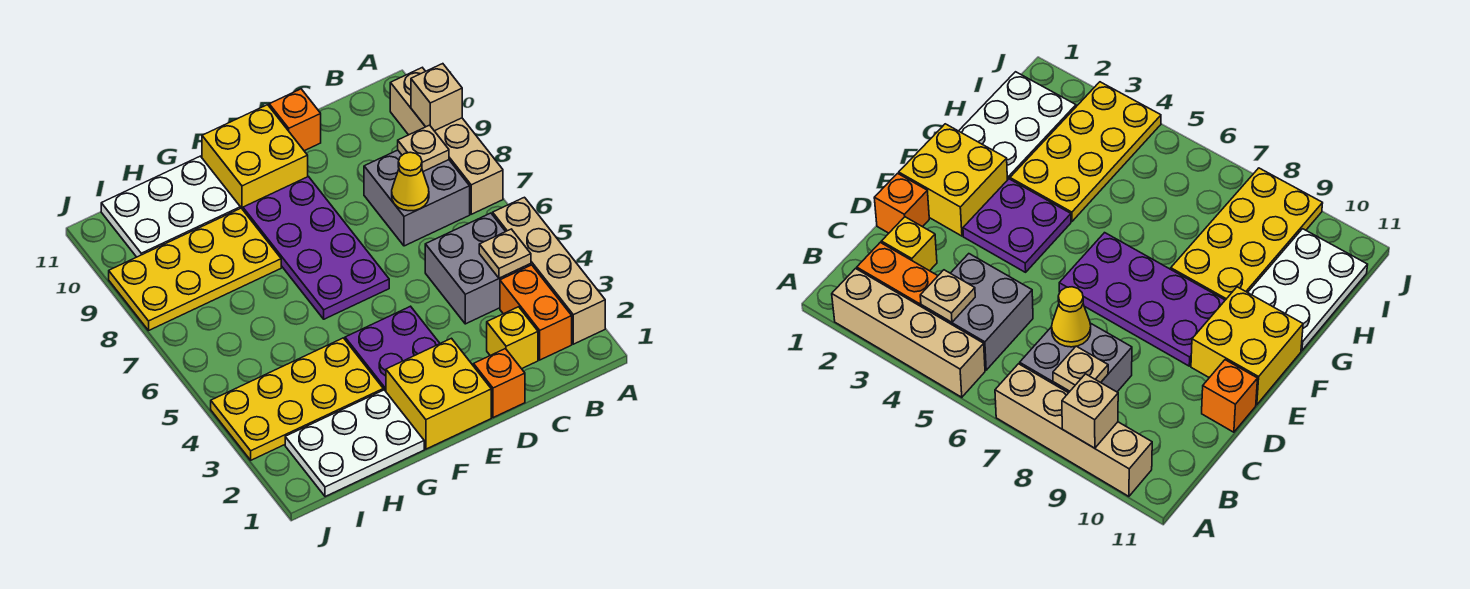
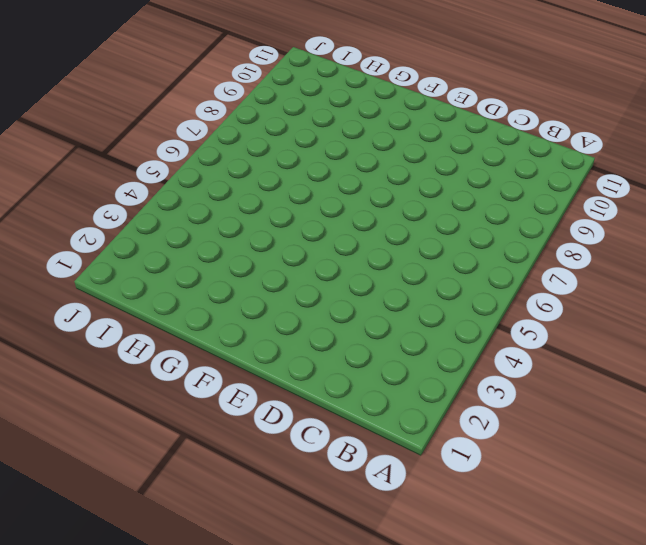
none -> tan brick A2:A5 level 1
none -> tan brick A7:A10 level 1
none -> orange brick B2:B3 level 1

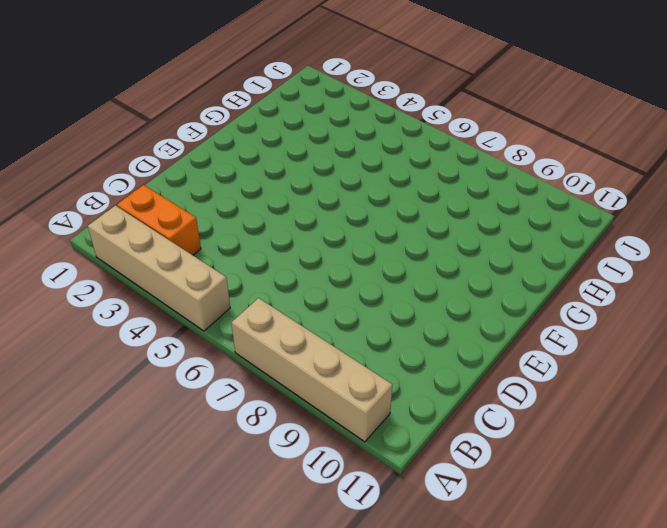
none -> grey brick B4:C5 level 1
none -> grey brick B7:C8 level 1
none -> yellow brick C2 level 1

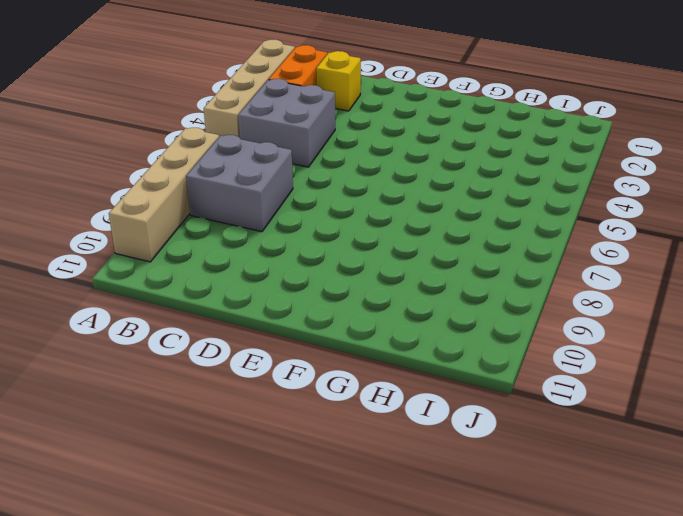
none -> orange brick D1 level 1
none -> orange brick D11 level 1
none -> yellow brick E1:F2 level 1

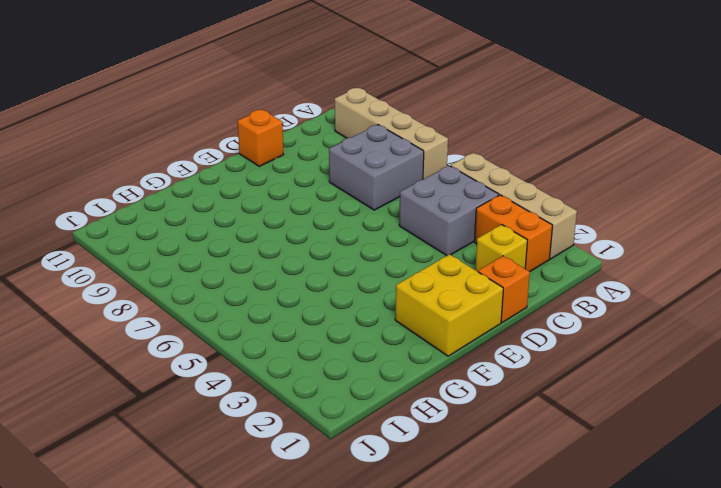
none -> purple plate E3:F4 level 1
none -> purple plate E6:F9 level 1
none -> yellow brick E10:F11 level 1

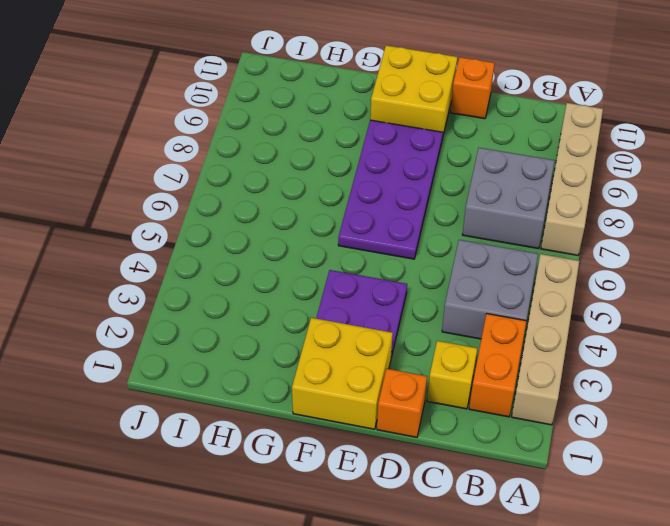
none -> white plate G1:I2 level 1
none -> yellow plate G3:J4 level 1
none -> yellow plate G8:J9 level 1

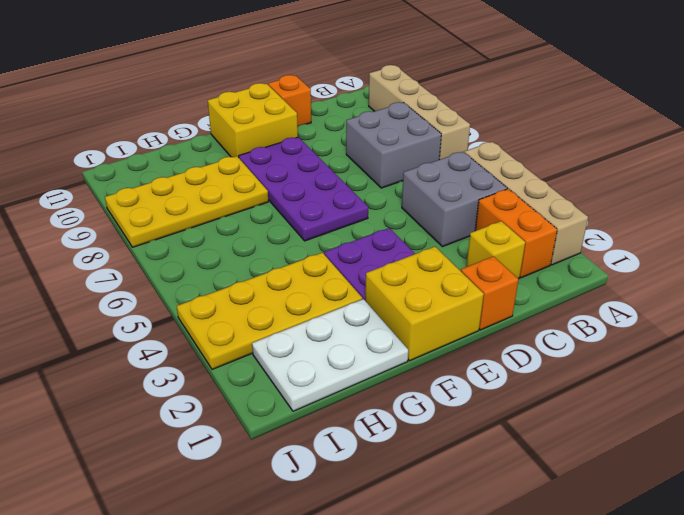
none -> white plate G10:I11 level 1
none -> tan brick A9 level 2
none -> tan plate B4 level 2

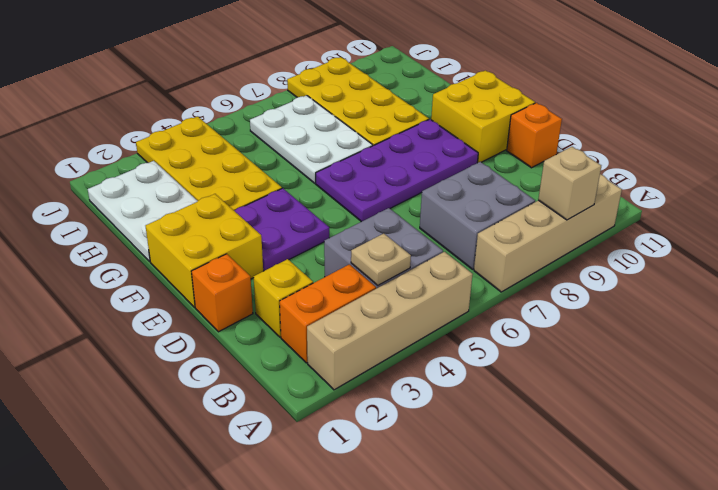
white plate G6:I7 level 1 -> white plate G10:I11 level 1
none -> tan plate B8 level 2
none -> yellow cone C7 level 2

